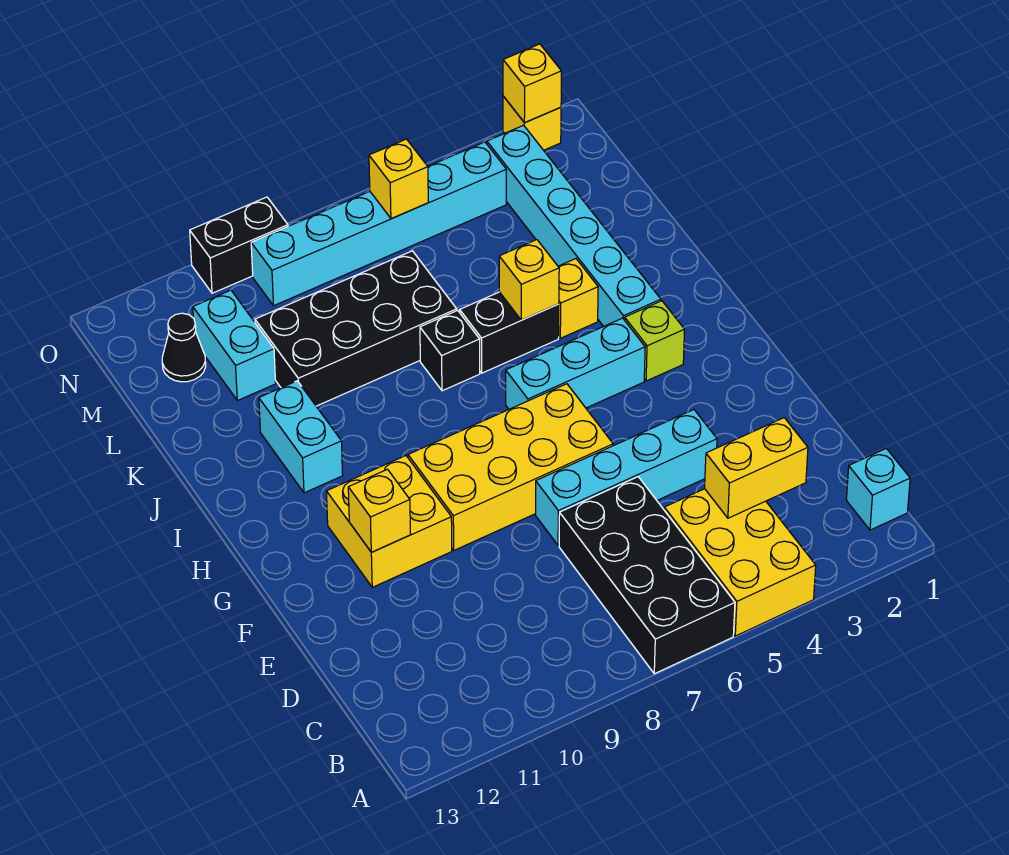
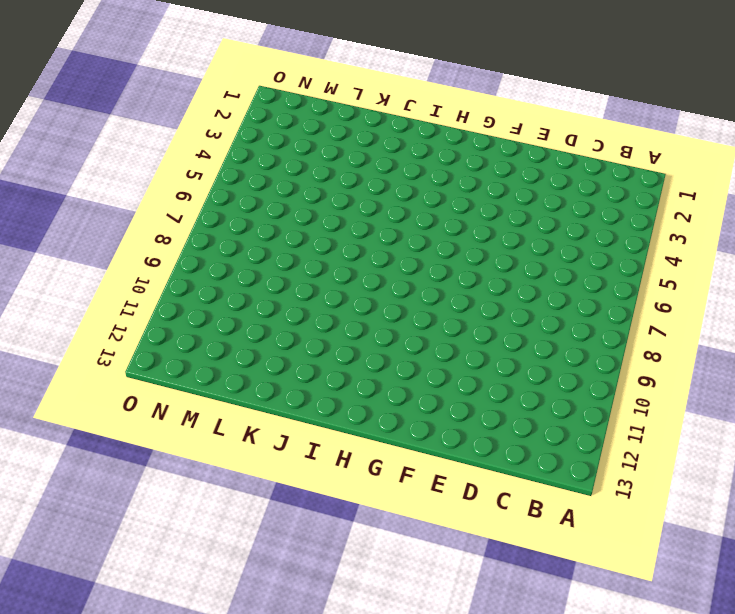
none -> yellow brick A4:C5 level 1
none -> black brick A6:D7 level 1
none -> cyan brick B1 level 1

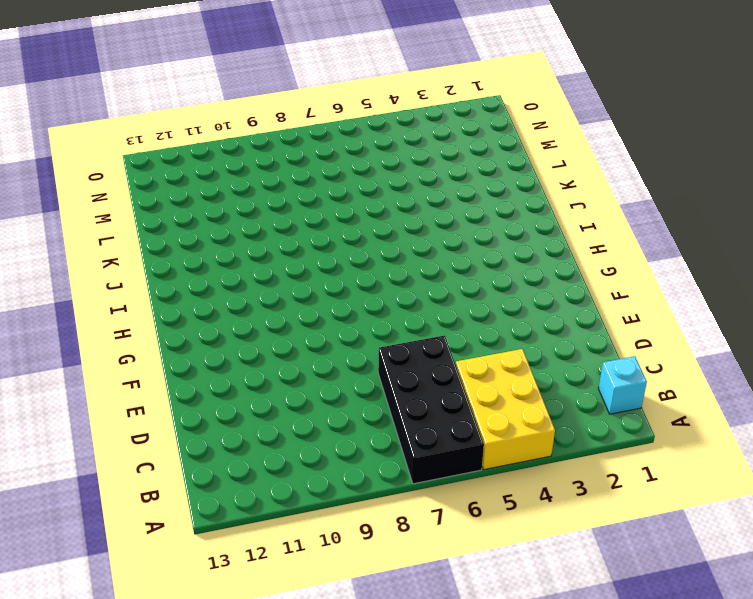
none -> cyan brick E4:E7 level 1
none -> yellow brick F6:G9 level 1
none -> yellow brick F10:G11 level 1

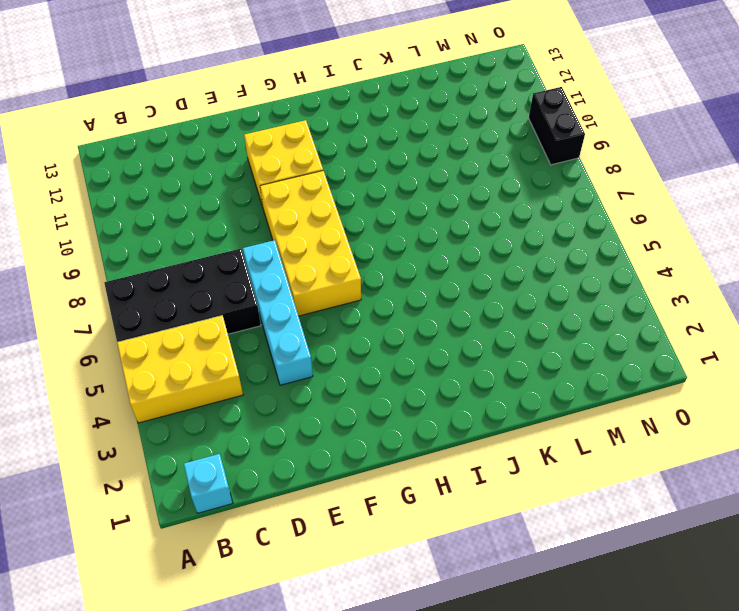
none -> lime brick H3 level 1
none -> cyan brick H4:H6 level 1
none -> cyan brick I3:N3 level 1

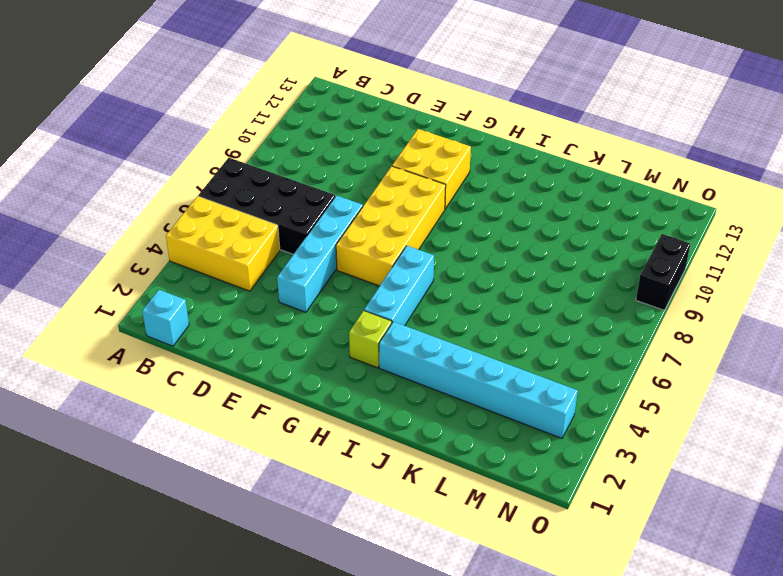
none -> cyan brick I11:J11 level 1
none -> yellow brick J4 level 1
none -> black brick J5:J6 level 1

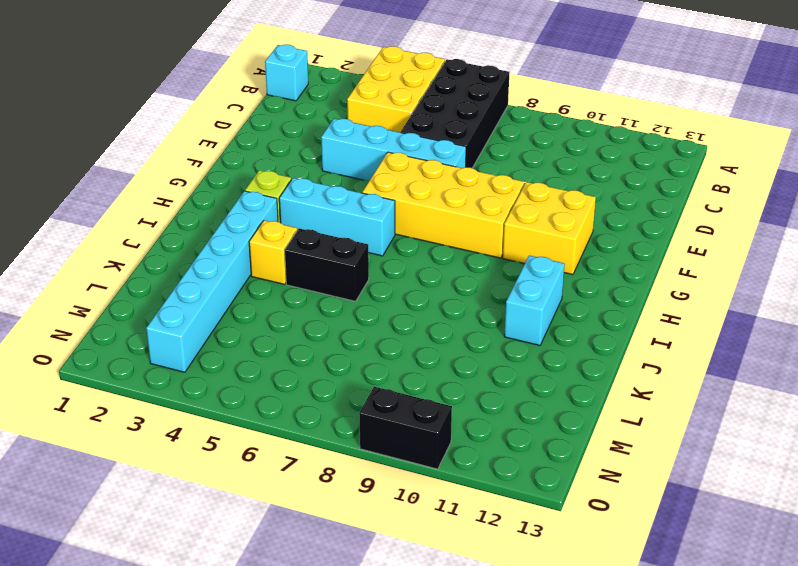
none -> black brick J7 level 1
none -> black brick K7:L10 level 1
none -> cyan brick L11:M11 level 1

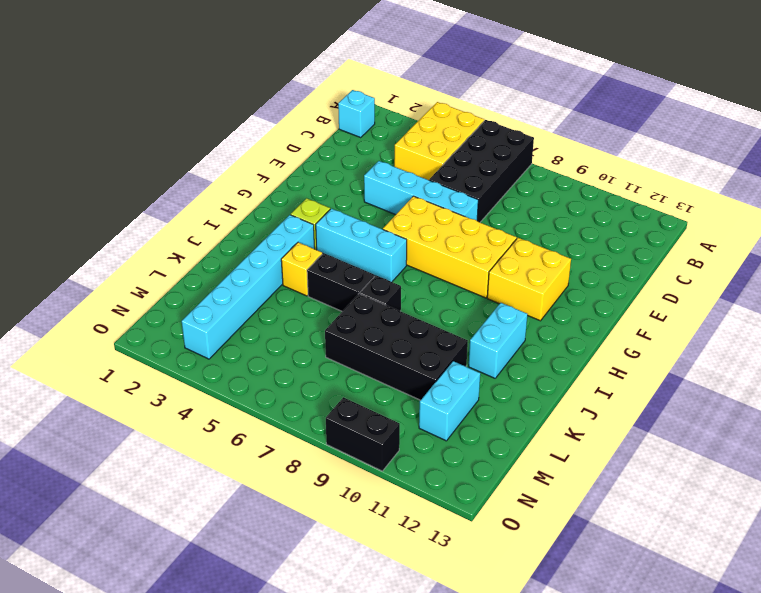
none -> black cone M12 level 1
none -> cyan brick N4:N9 level 1
none -> yellow brick O2 level 1

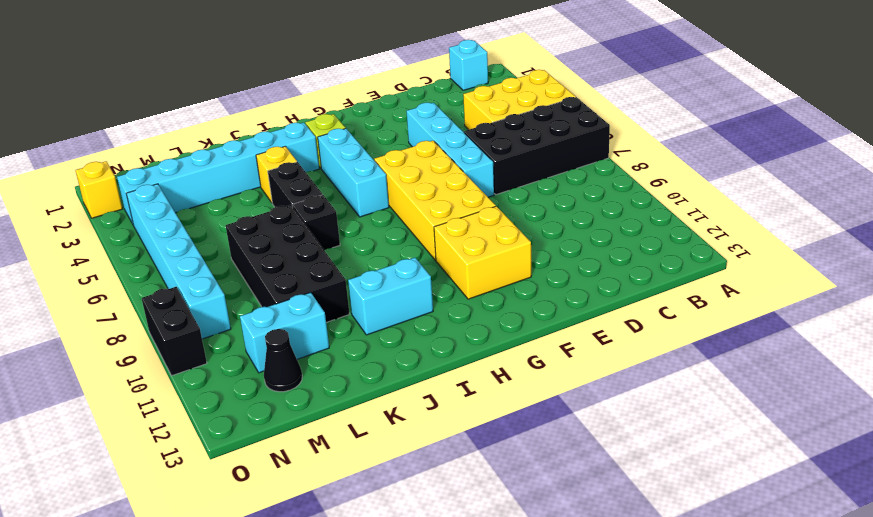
none -> yellow brick C3:C4 level 2
none -> yellow brick F11 level 2
none -> yellow brick J5 level 2

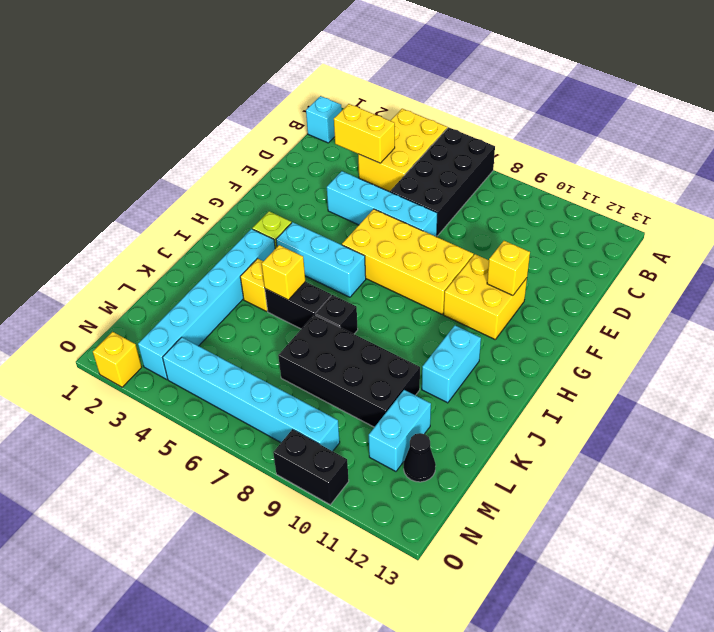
none -> yellow brick N6 level 2
none -> yellow brick O2 level 2

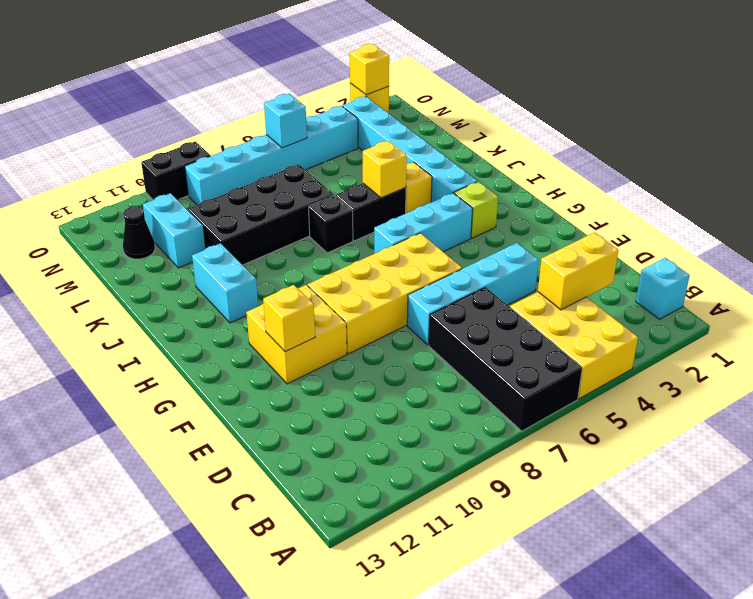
cyan brick N6 level 2 -> yellow brick N6 level 2

